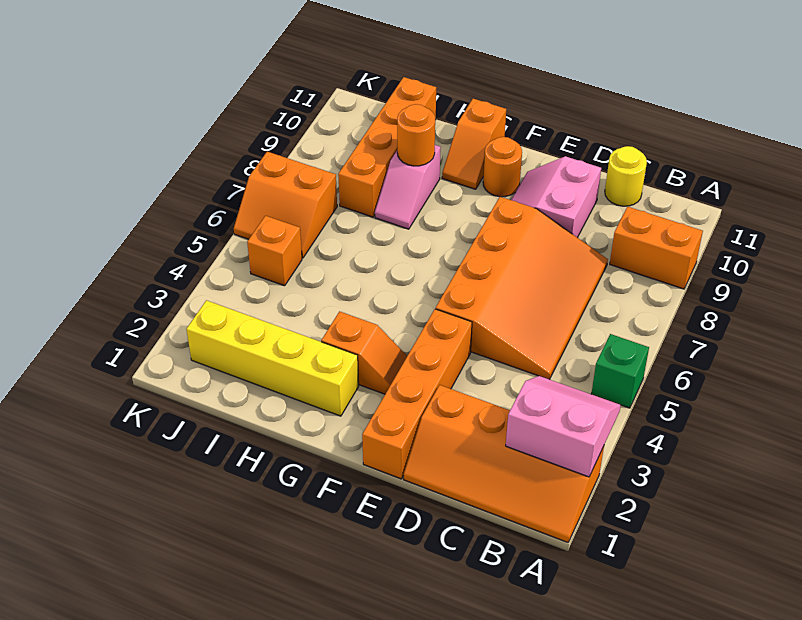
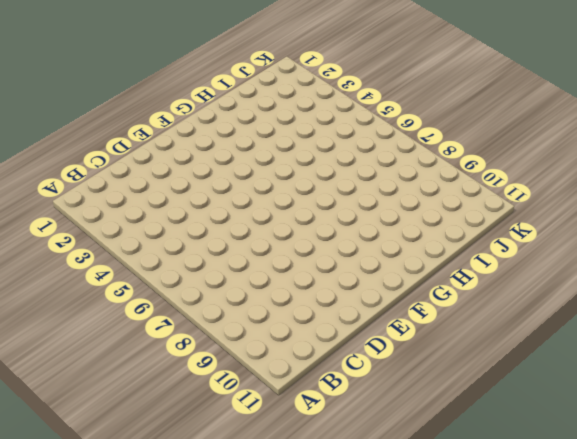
none -> orange slope A1:D2 level 1 top 2
none -> green brick A5 level 1
none -> orange brick A9:B9 level 1

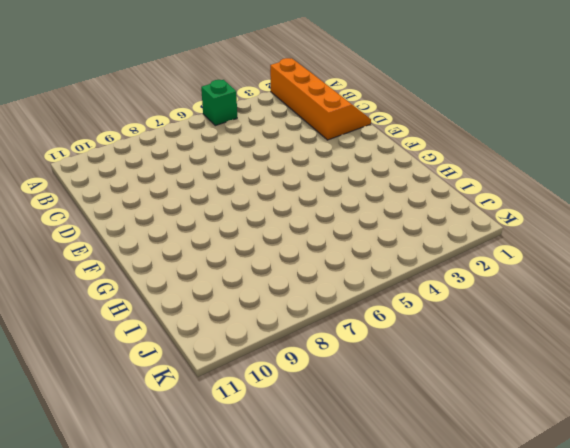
none -> orange brick A9:B9 level 1
none -> orange slope C5:E8 level 1 top E
none -> yellow round brick C11 level 1

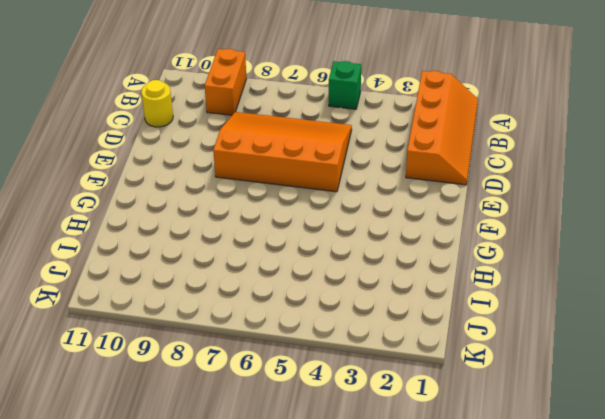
none -> pink slope D9:E10 level 1 top D
none -> orange brick E1:E4 level 1
none -> orange slope F3:G3 level 1 top G

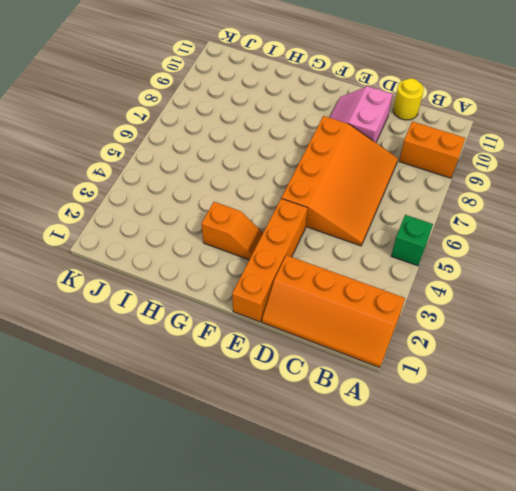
none -> orange round brick F10 level 1
none -> yellow brick G2:J2 level 1
none -> orange slope G10:G11 level 1 top 11

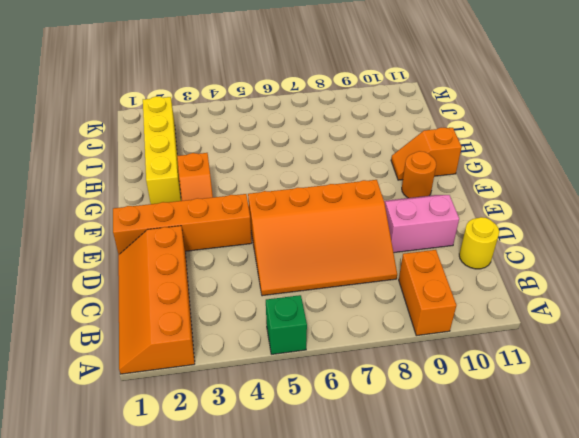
none -> pink slope H8:H9 level 1 top 9
none -> orange brick I8:I11 level 1
none -> orange brick J5 level 1

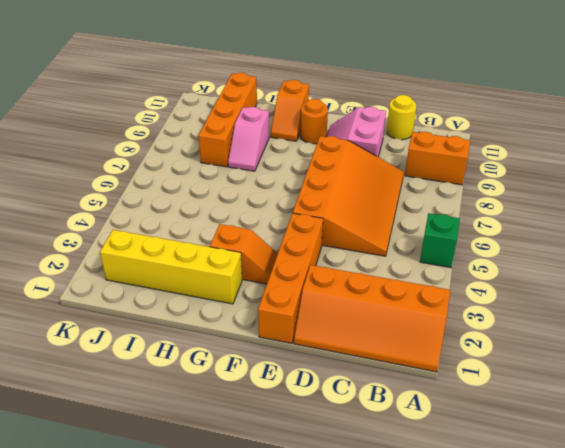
none -> orange brick J5 level 1
none -> orange slope J6:K7 level 1 top 7
none -> pink slope A2:B3 level 2 top 2

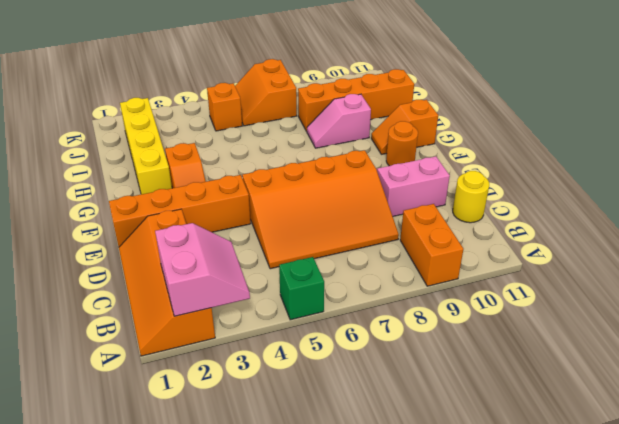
none -> orange round brick H9 level 2

